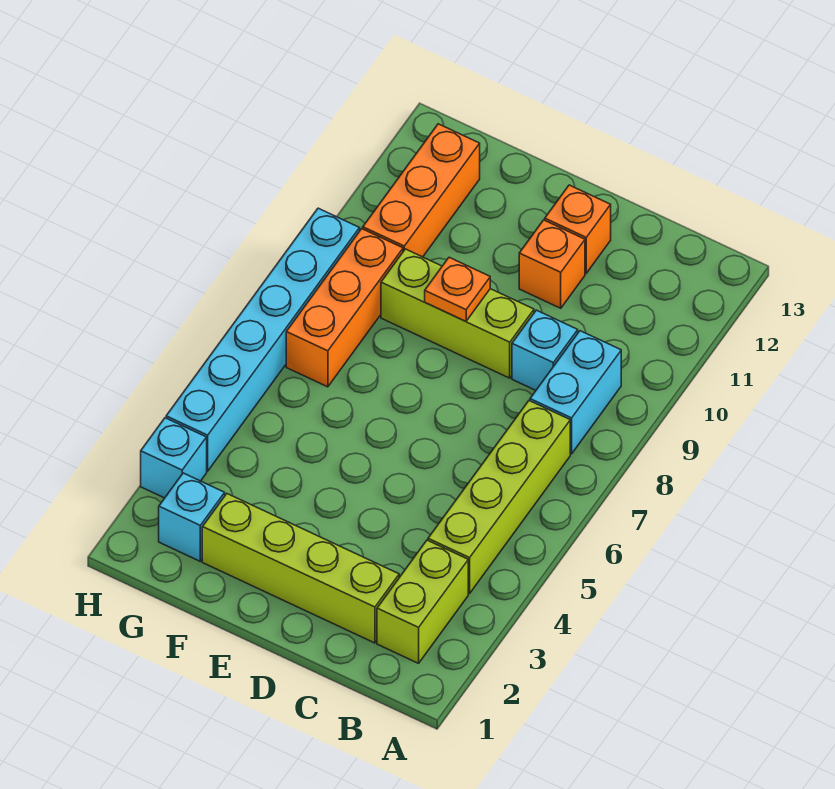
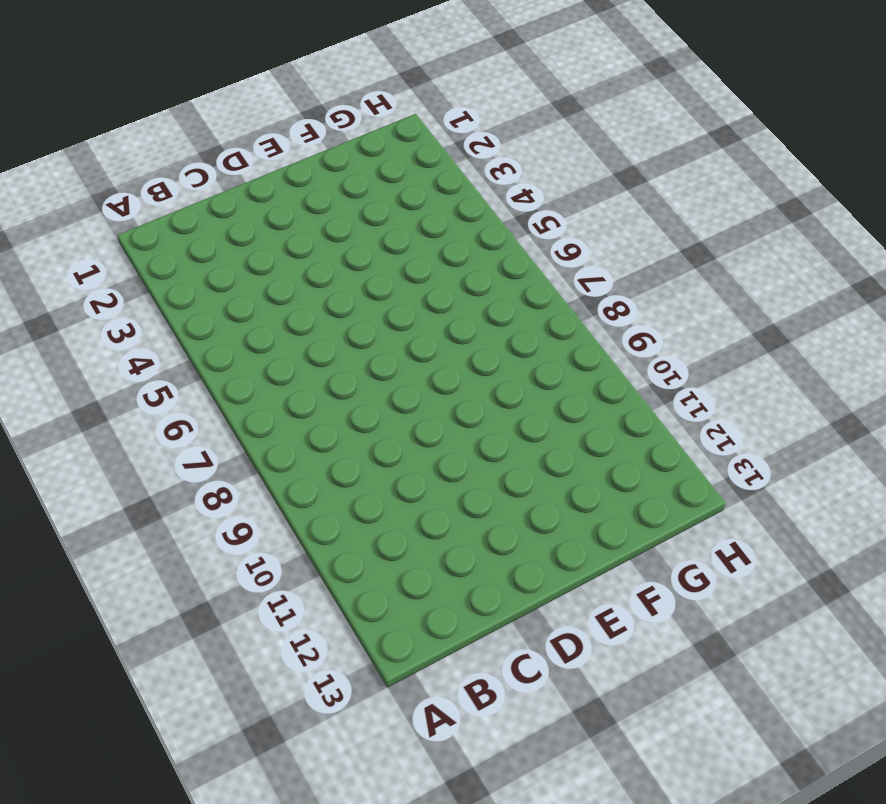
none -> lime brick B2:B3 level 1
none -> lime brick B4:B7 level 1
none -> cyan brick B8:B9 level 1

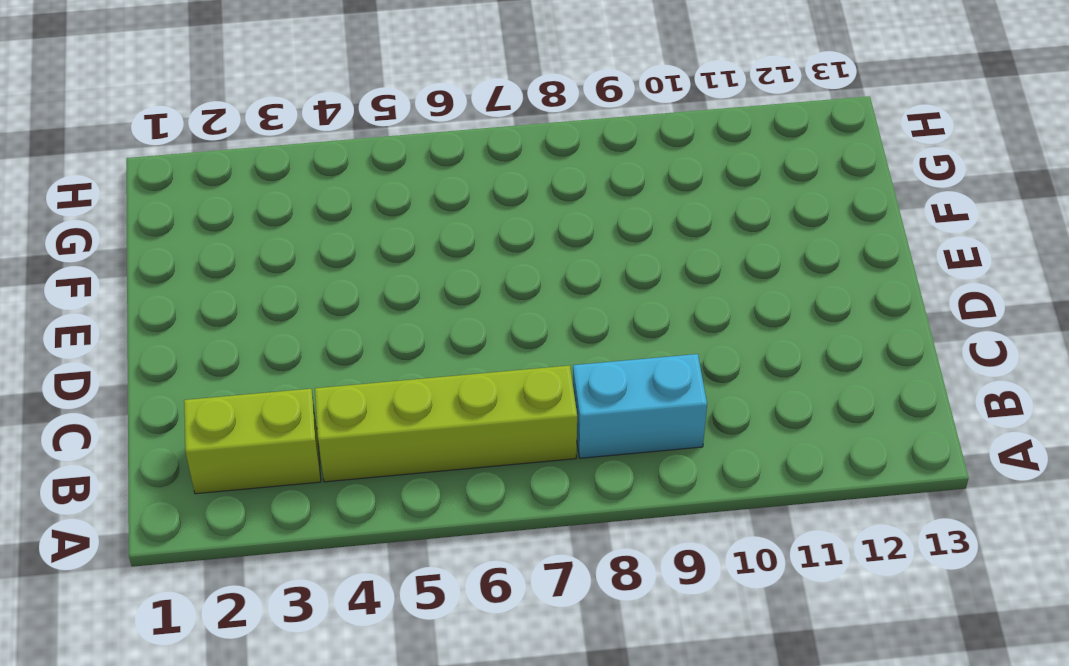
none -> lime brick C2:F2 level 1
none -> cyan brick C9 level 1
none -> lime brick D9:F9 level 1

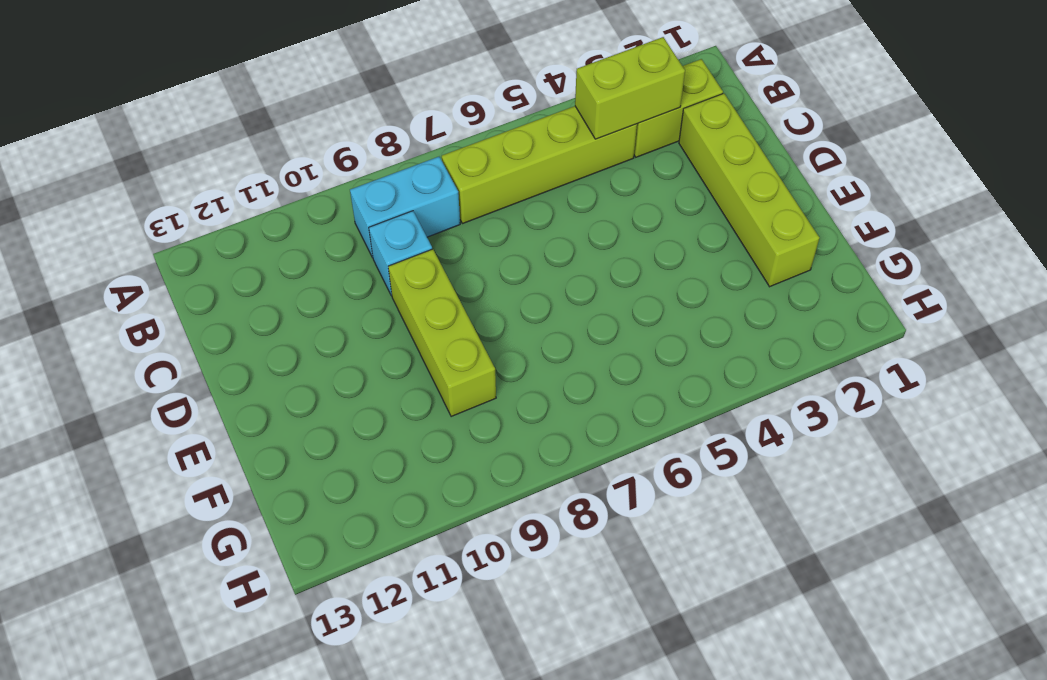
lime brick B3:B4 level 2 -> none
none -> orange brick D11 level 1
none -> orange brick D12 level 1
none -> cyan brick G2 level 1

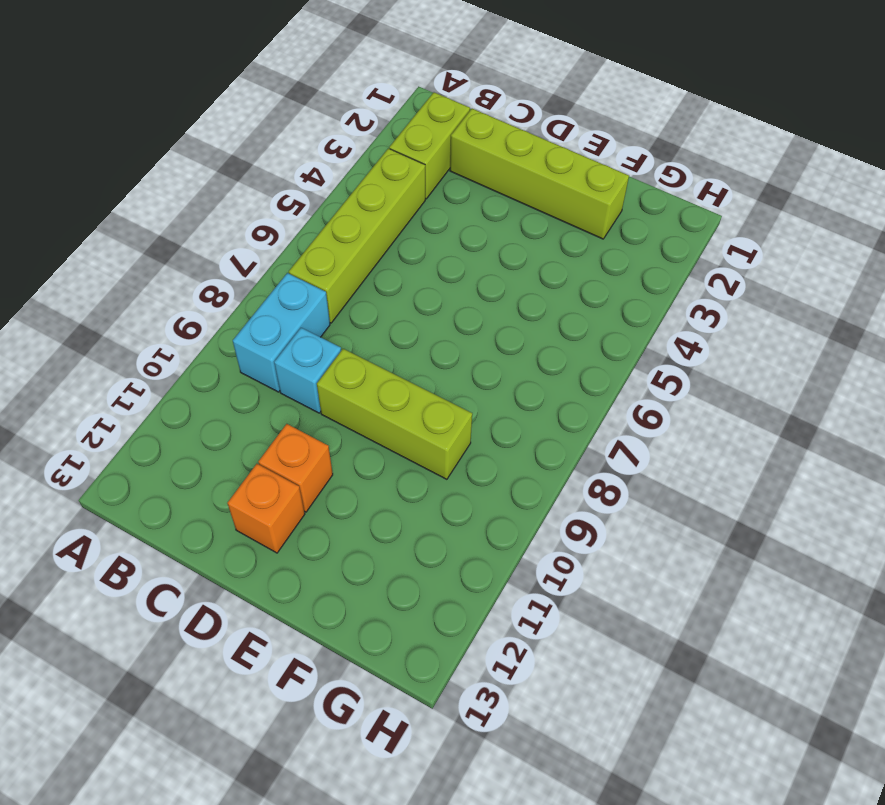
none -> cyan brick G2 level 1
none -> orange brick G7:G9 level 1
none -> orange brick G10:G12 level 1

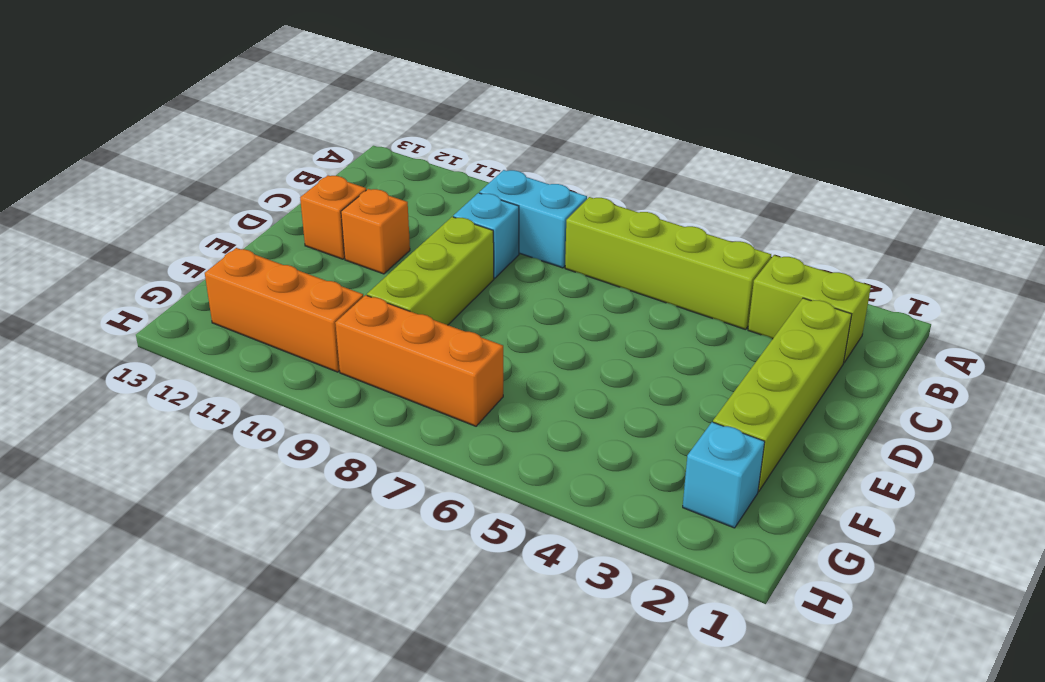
none -> cyan brick H3 level 1
none -> cyan brick H4:H9 level 1
none -> orange plate E9 level 2

